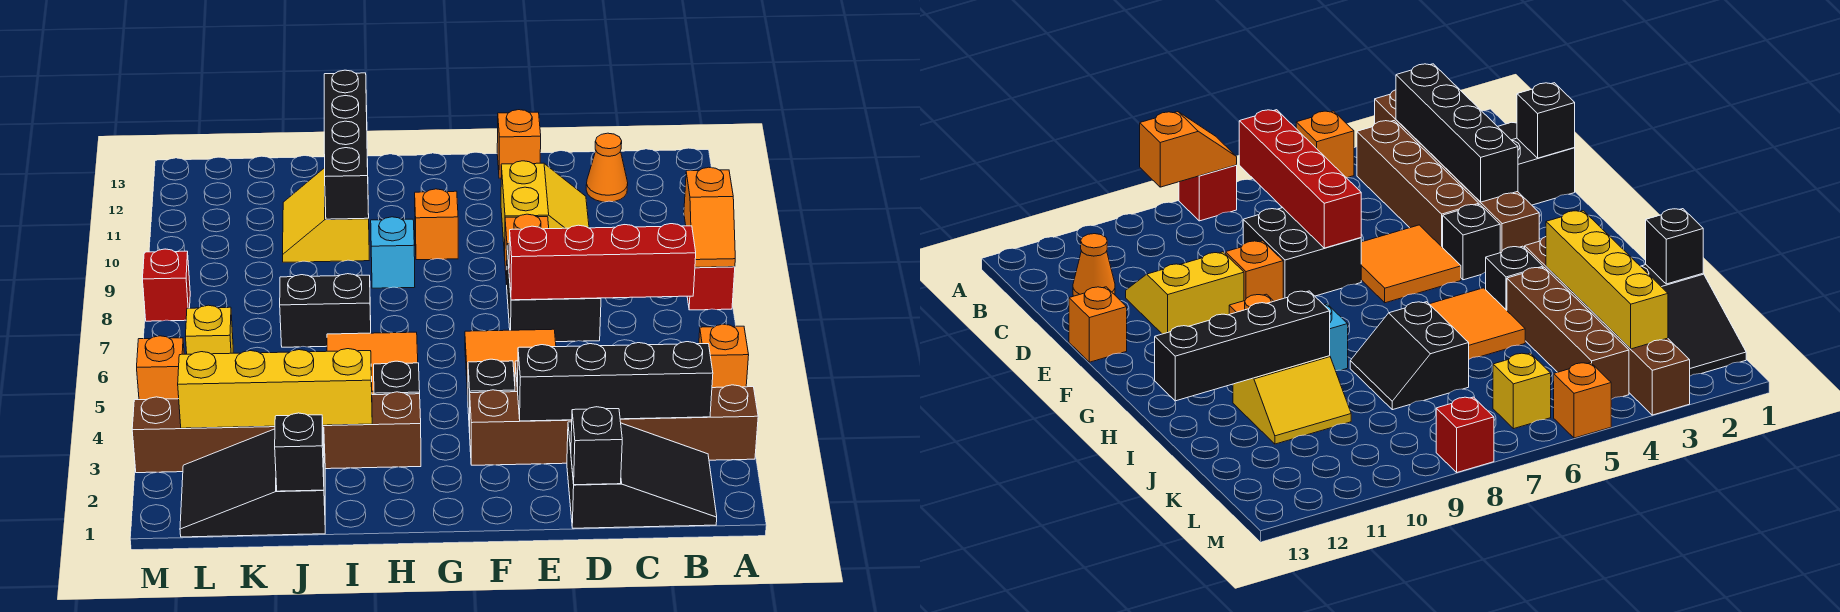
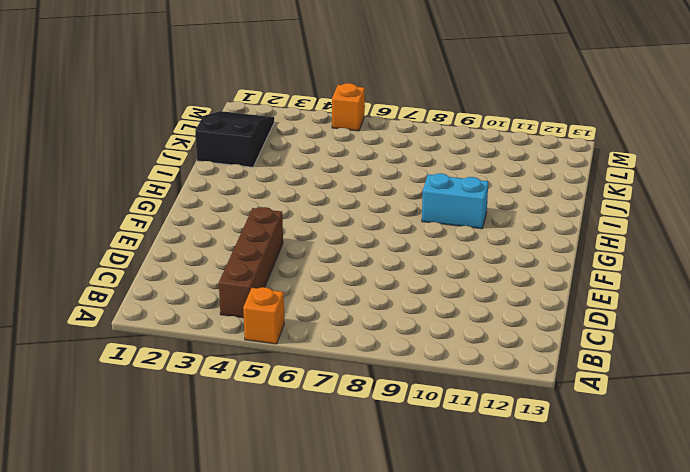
cyan brick H9:H10 level 1 -> cyan brick H9 level 1
none -> brown brick A3:F3 level 1
none -> red brick A8 level 1
none -> black slope B1:D2 level 1 top D
none -> orange cone C12 level 1

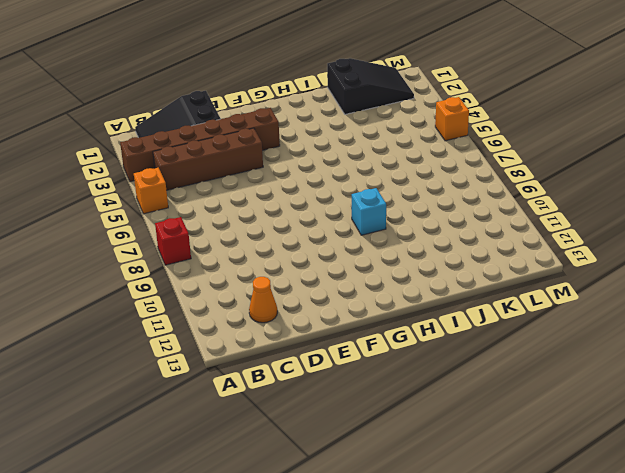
none -> black brick D7:E8 level 1
none -> yellow slope D10:E11 level 1 top E
none -> orange tile E5:F6 level 1
none -> orange brick E9 level 1

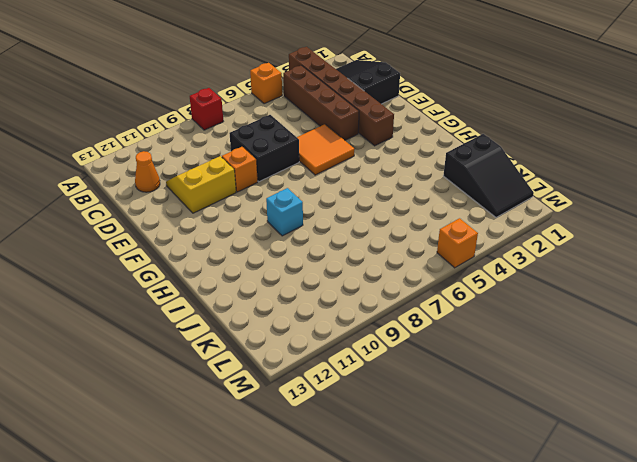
none -> orange brick E13 level 1
none -> black brick F4 level 1
none -> orange brick G10 level 1
none -> brown brick H3:M3 level 1

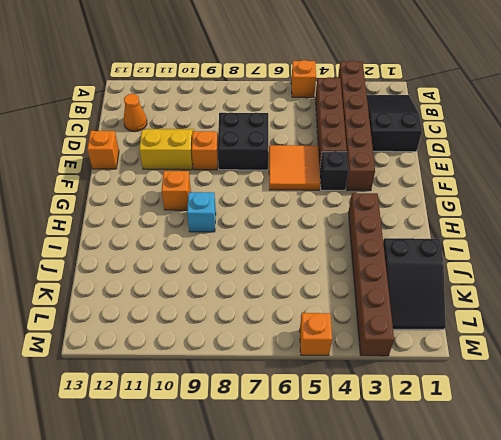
none -> red brick A8 level 1
none -> black brick H4 level 1
none -> orange tile H5:I6 level 1
none -> brown brick I4:L4 level 1

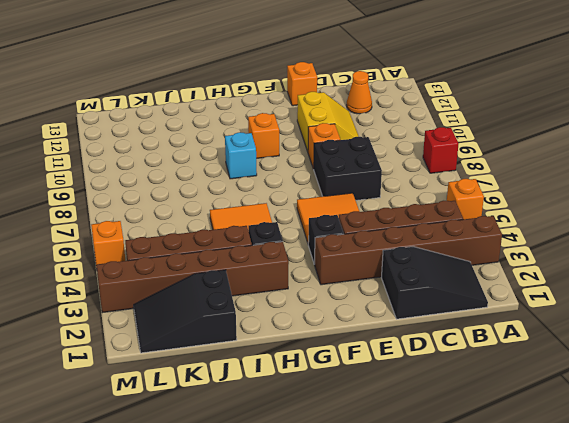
none -> black slope I7:J8 level 1 top 7
none -> yellow slope I10:J11 level 1 top I
none -> yellow brick L6 level 1
none -> red brick M8 level 1

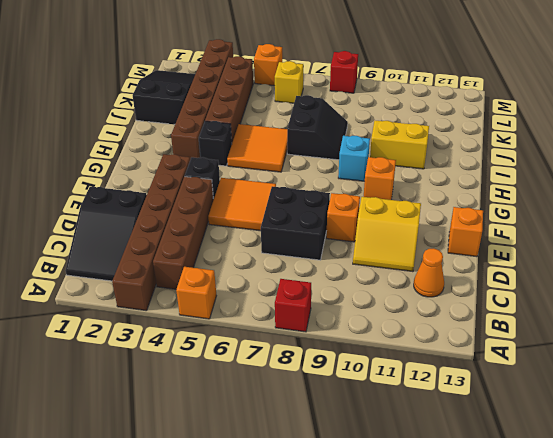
none -> orange slope A8:A9 level 2 top 9
none -> black brick B3:E3 level 2
none -> red brick B7:E7 level 2
none -> black brick D1 level 2

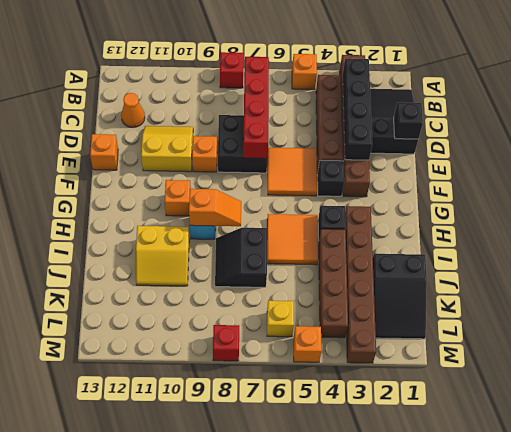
orange slope H8:H9 level 2 top 9 -> orange slope A8:A9 level 2 top 9
none -> yellow brick I3:L3 level 2
none -> black brick I10:I13 level 2
none -> black brick J1 level 2

